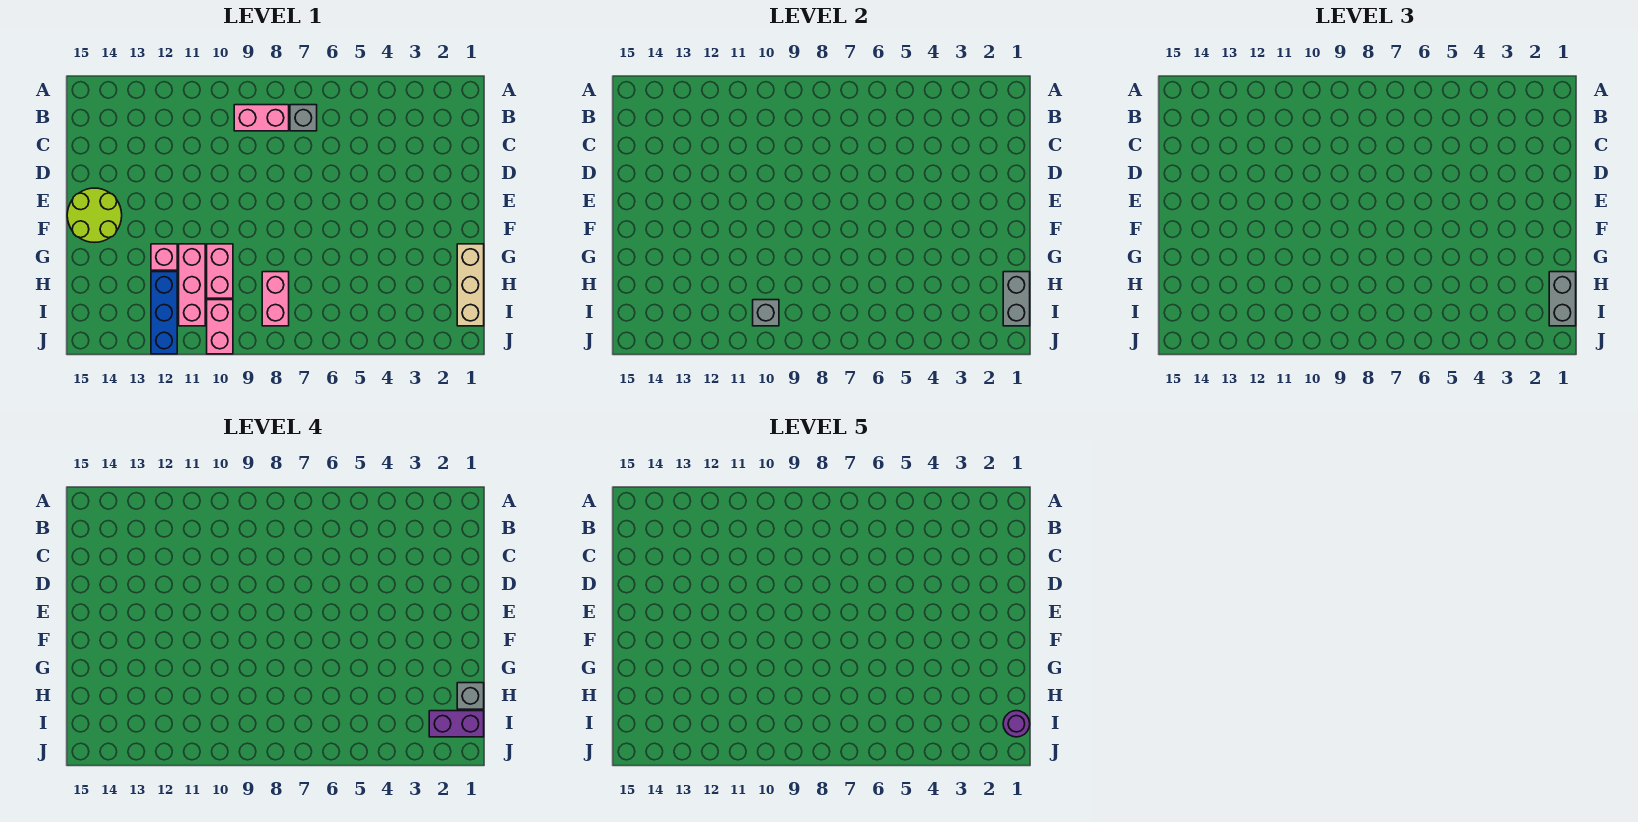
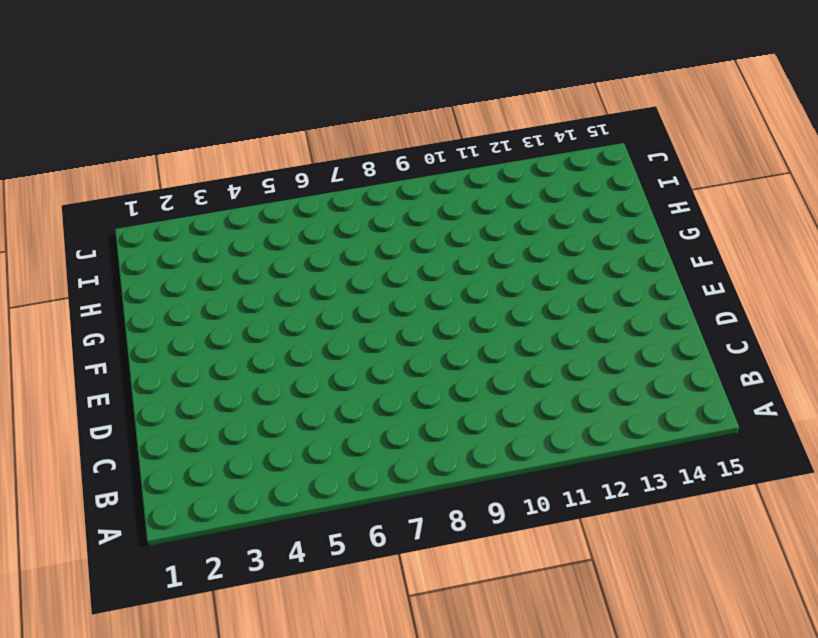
none -> grey brick B7 level 1
none -> pink brick B8:B9 level 1
none -> lime round brick E14:F15 level 1

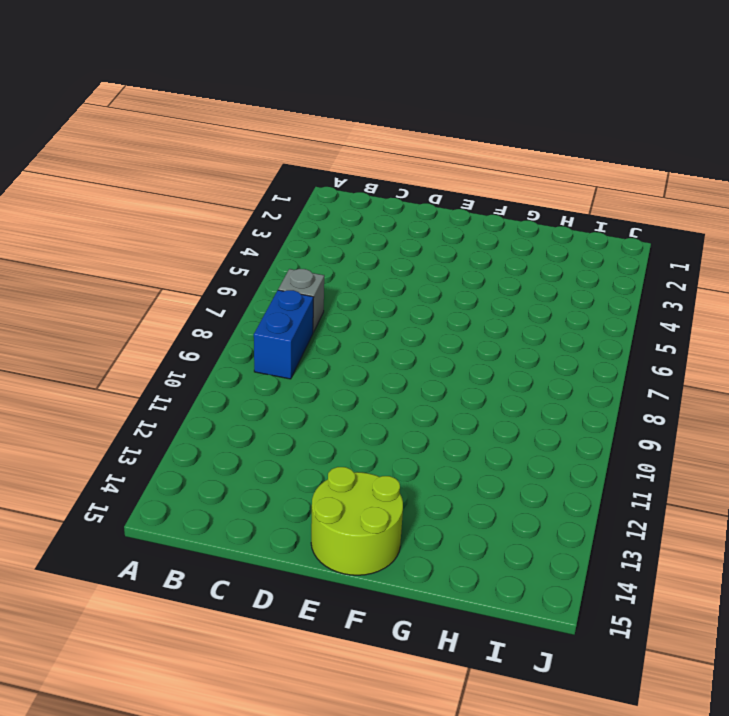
blue brick B8:B9 level 1 -> pink brick B8:B9 level 1
none -> tan brick G1:I1 level 1
none -> pink brick G10:H10 level 1
none -> pink brick G11:I11 level 1

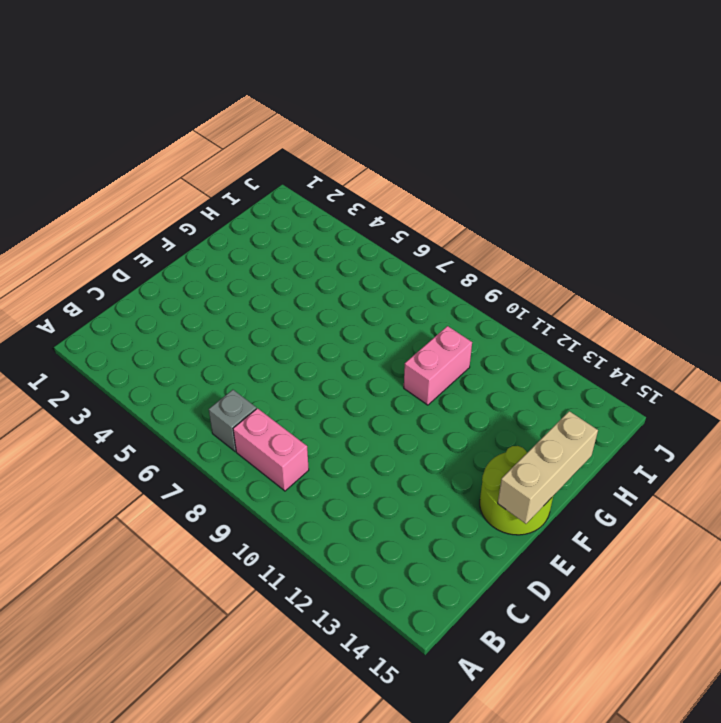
tan brick E15:G15 level 2 -> tan brick G1:I1 level 1
none -> pink brick G11:I11 level 1
none -> pink brick G12 level 1
none -> pink brick H8:I8 level 1

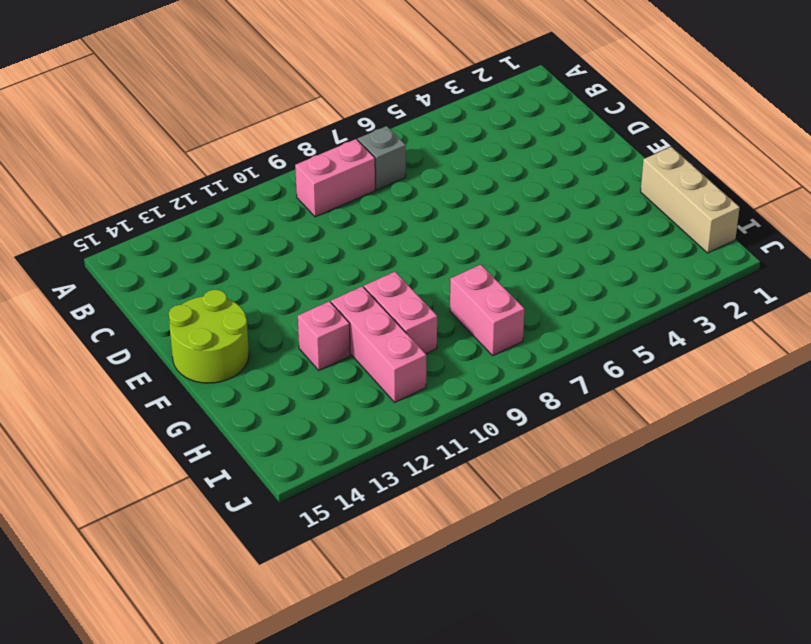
none -> blue brick H12:J12 level 1
none -> pink brick I10:J10 level 1
none -> grey brick H1:I1 level 2

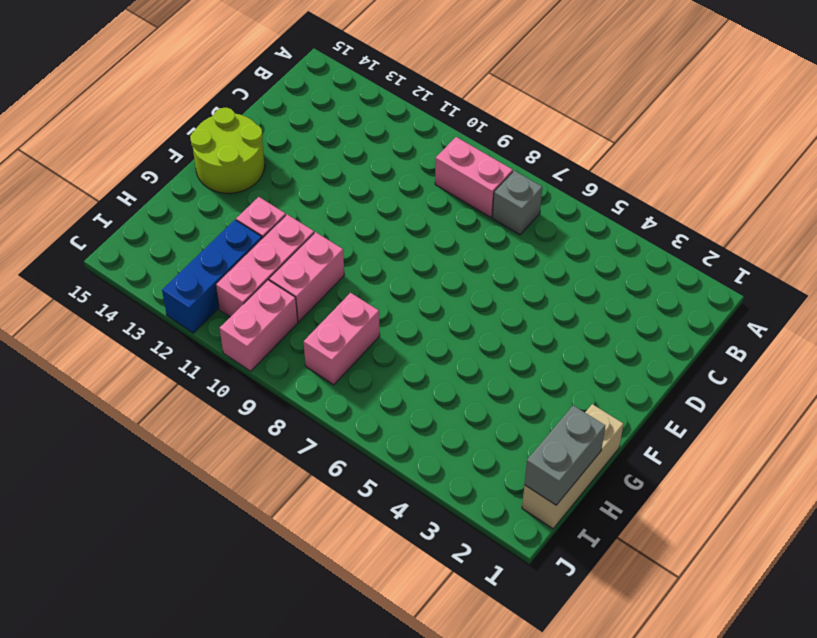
none -> grey brick I10 level 2
none -> grey brick H1:I1 level 3
none -> grey brick H1 level 4

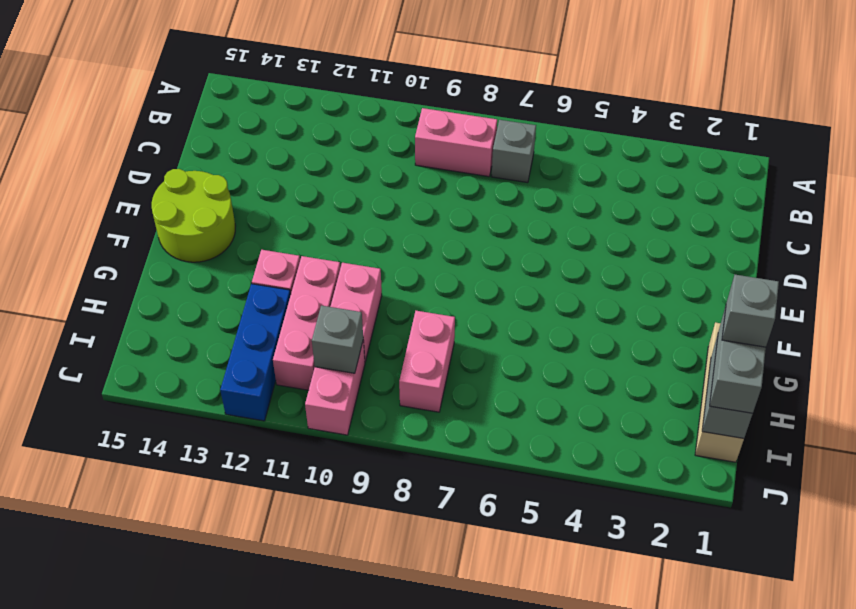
none -> purple brick I1:I2 level 4
none -> purple round brick I1 level 5

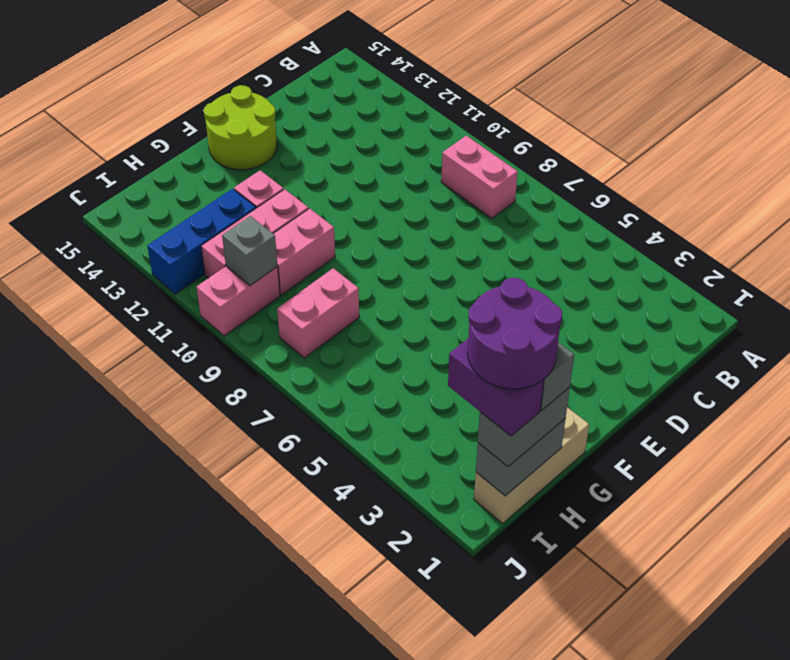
purple round brick H1:I2 level 5 -> purple round brick I1 level 5
none -> grey brick B7 level 1

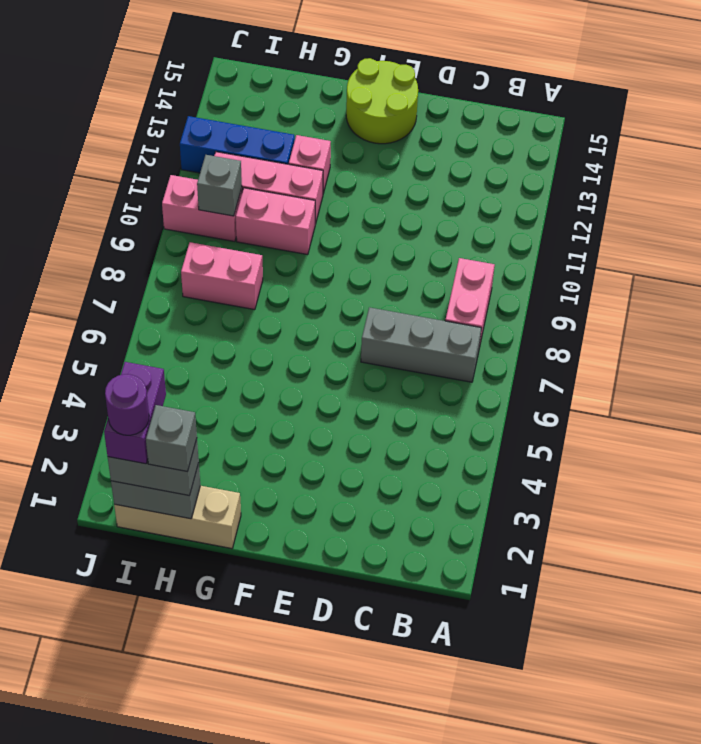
grey brick B7:D7 level 1 -> grey brick B7 level 1

